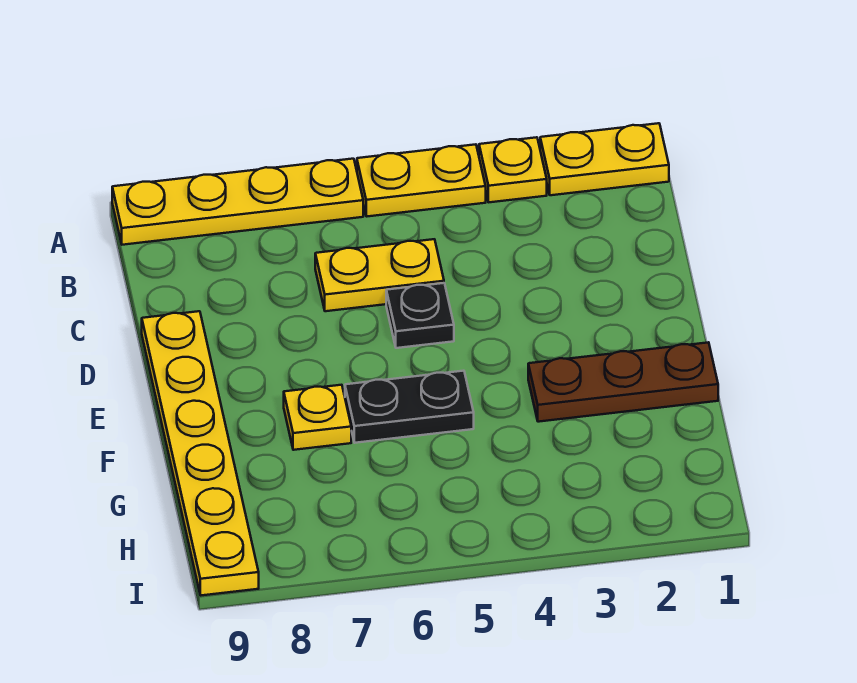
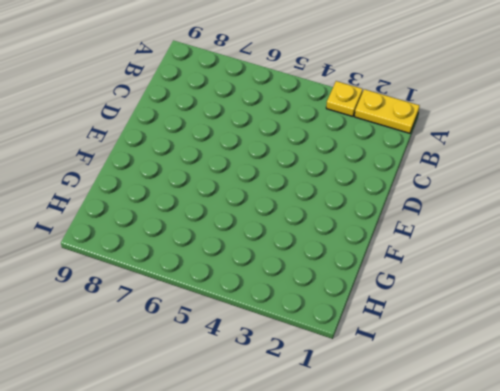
none -> yellow plate A4:A5 level 1
none -> yellow plate A6:A9 level 1

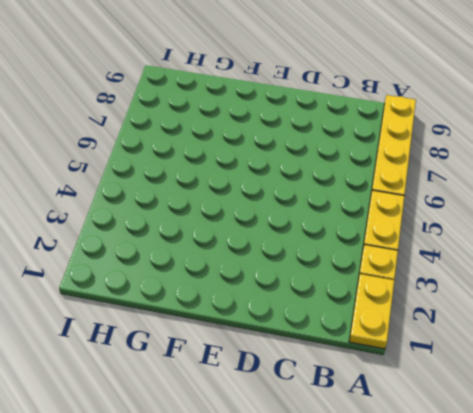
none -> yellow plate C5:C6 level 1
none -> black plate D5 level 1

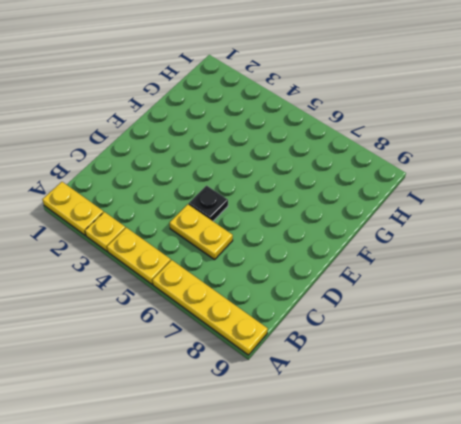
none -> yellow plate D9:I9 level 1
none -> brown plate F1:F3 level 1

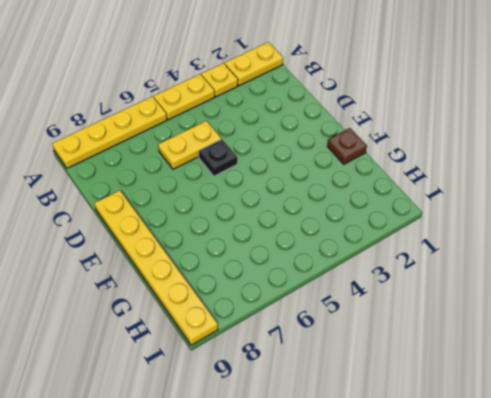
brown plate F1 level 1 -> brown plate F1:F3 level 1
none -> black plate F5:F6 level 1
none -> yellow plate F7 level 1

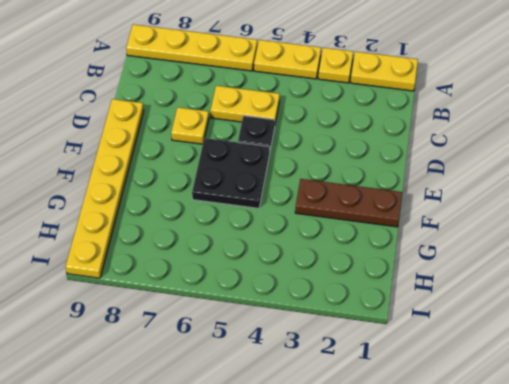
yellow plate D7 level 1 -> yellow plate F7 level 1
black plate E5:F6 level 1 -> black plate F5:F6 level 1

